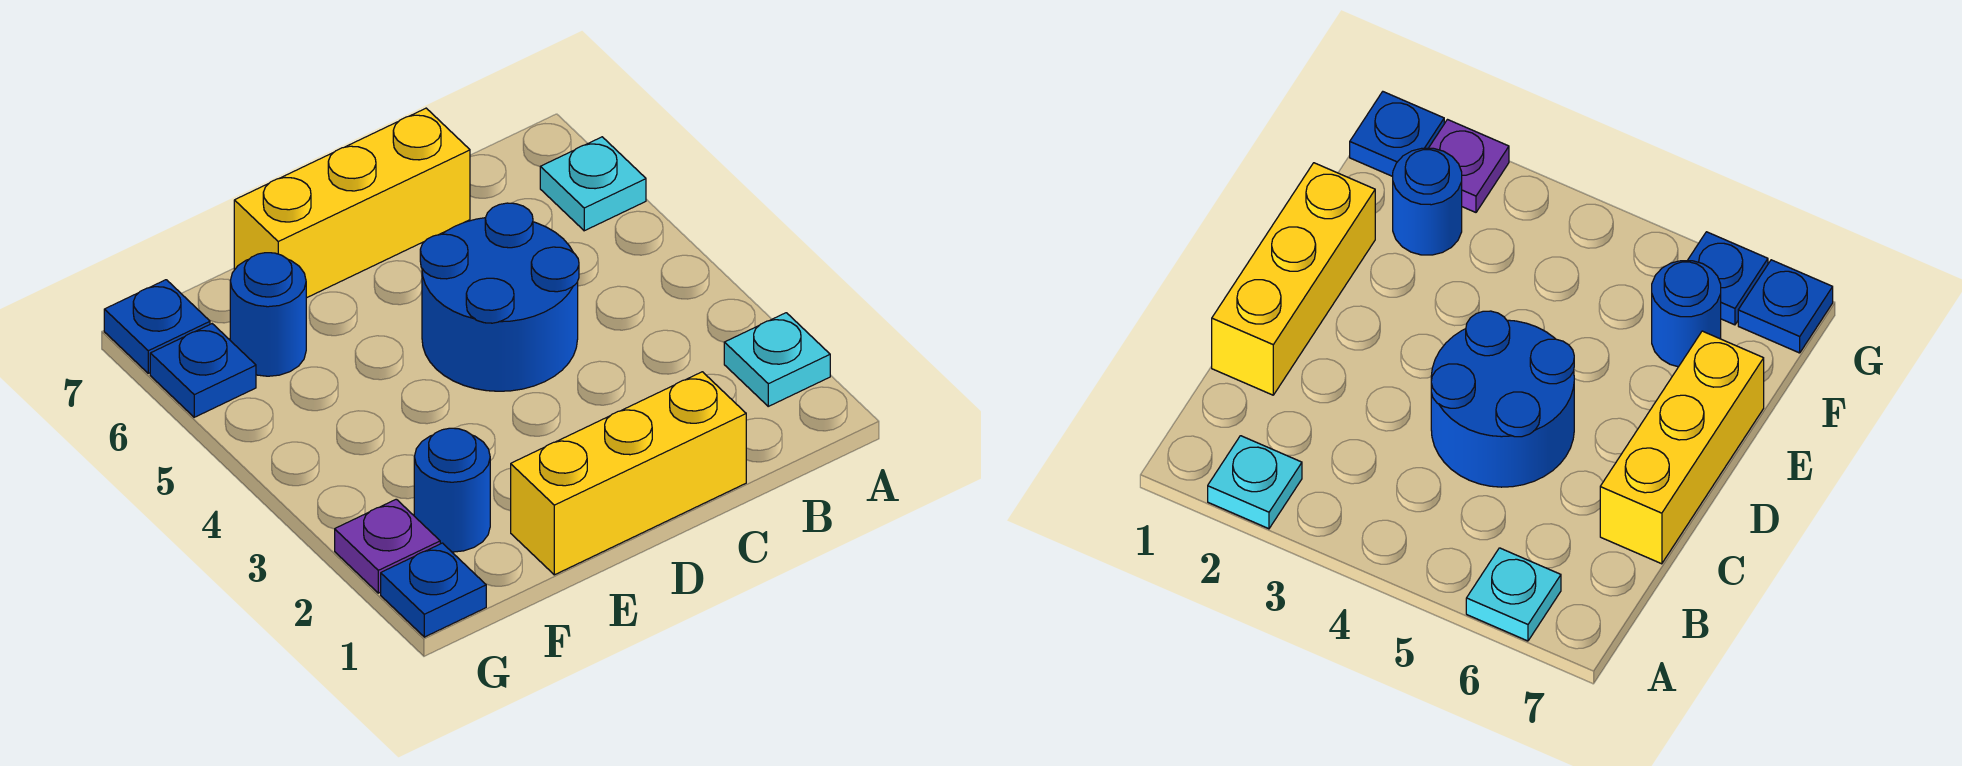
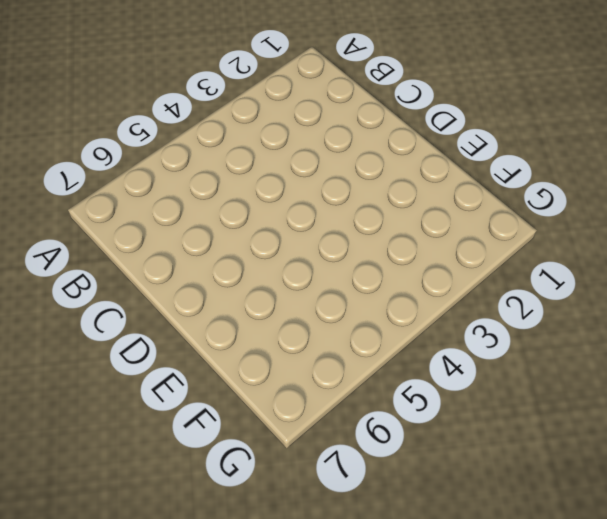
none -> cyan plate A2 level 1
none -> cyan plate A6 level 1

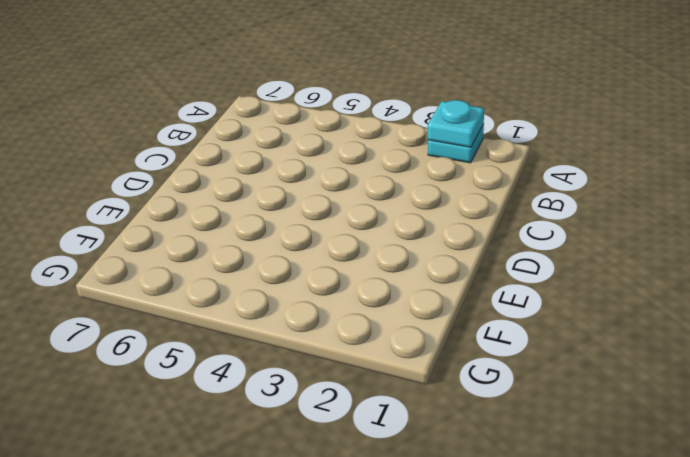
cyan plate A2 level 2 -> cyan plate A6 level 1
none -> yellow brick C1:E1 level 1
none -> blue round brick C4:D5 level 1

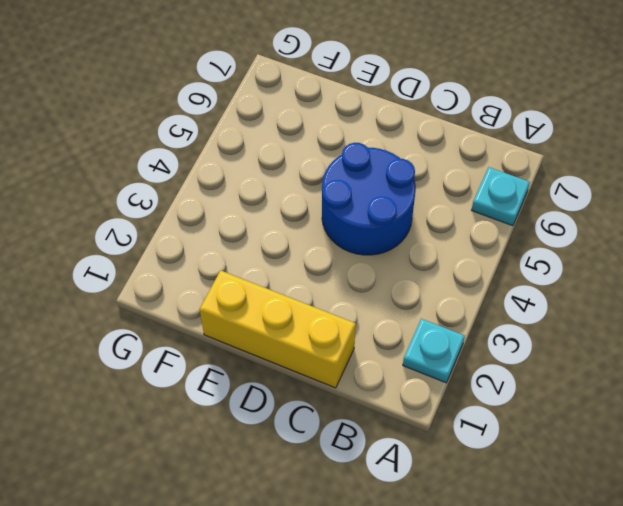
none -> yellow brick C7:E7 level 1
none -> blue round brick F2 level 1

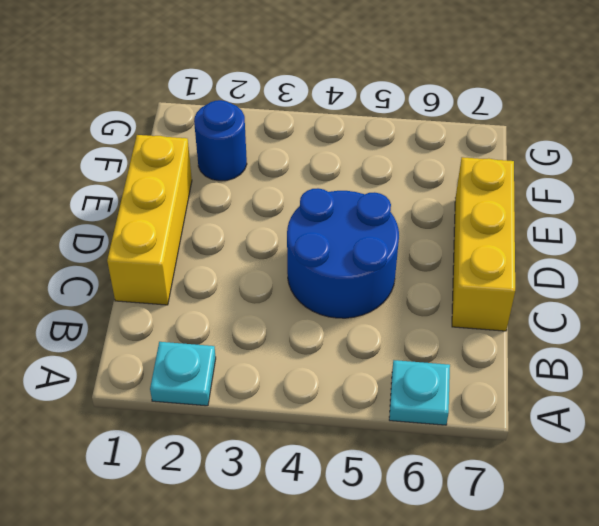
none -> blue round brick F6 level 1
none -> blue plate G1 level 1

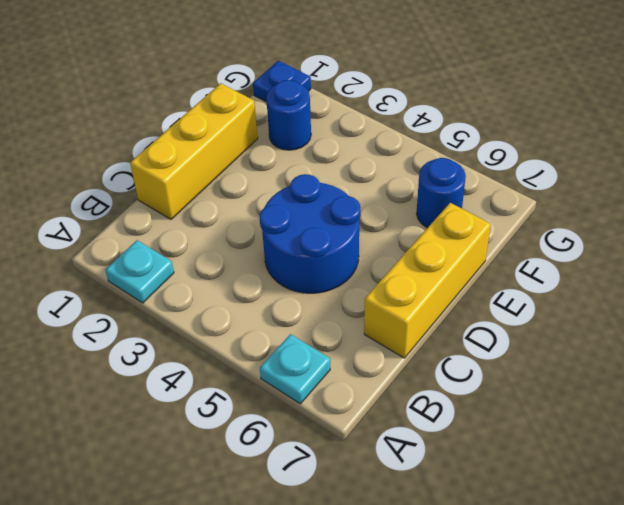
none -> purple plate G2 level 1
none -> blue plate G6 level 1

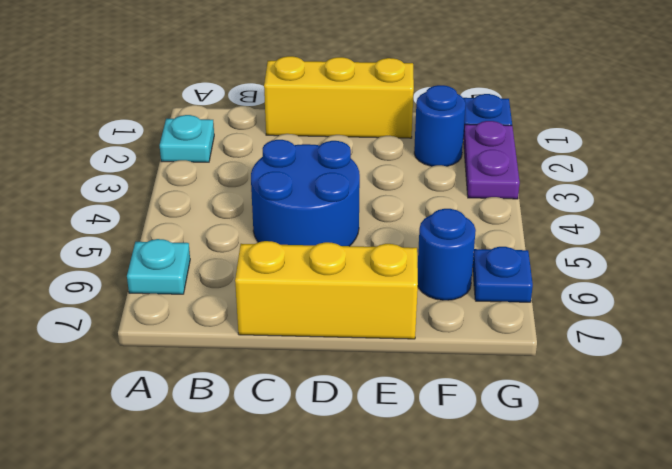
purple plate G2:G3 level 1 -> purple plate G2 level 1
none -> blue plate G7 level 1

